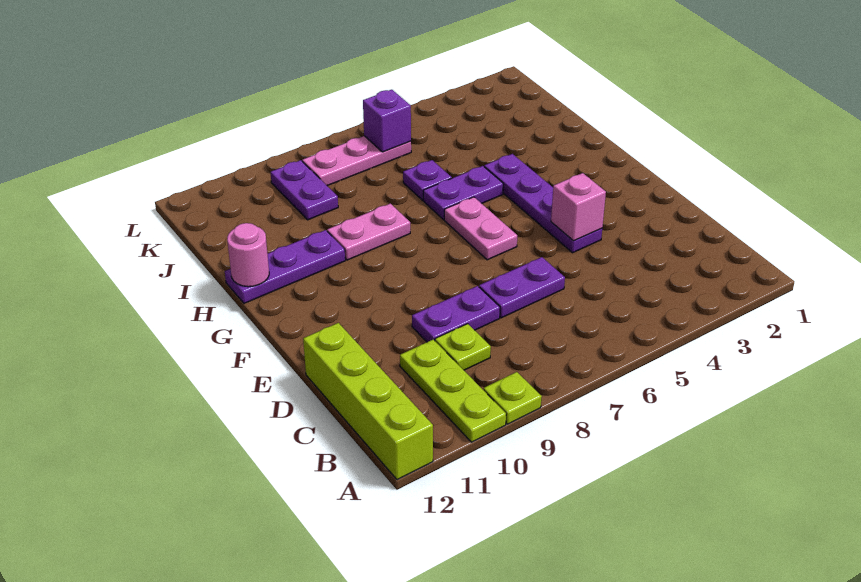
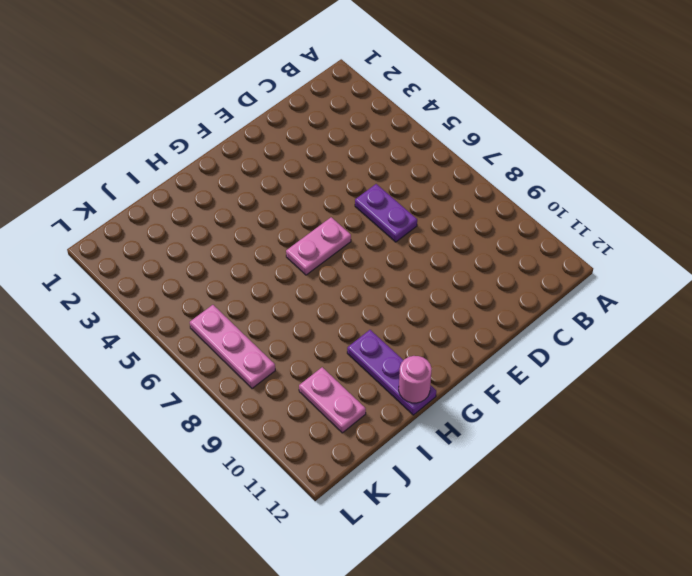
pink plate J10:J11 level 1 -> pink plate H8:H9 level 1
none -> lime plate A9 level 1
none -> lime plate A10:C10 level 1
none -> lime brick A12:D12 level 1

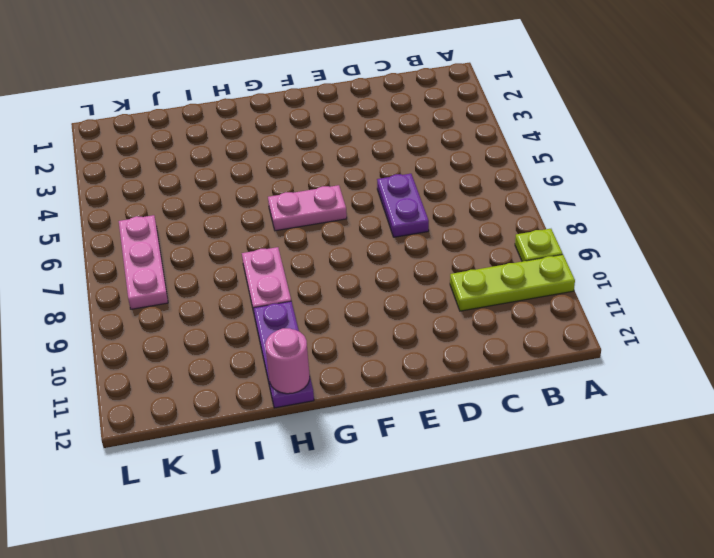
none -> lime brick A12:D12 level 1
none -> lime plate C9 level 1
none -> purple plate D8:D9 level 1

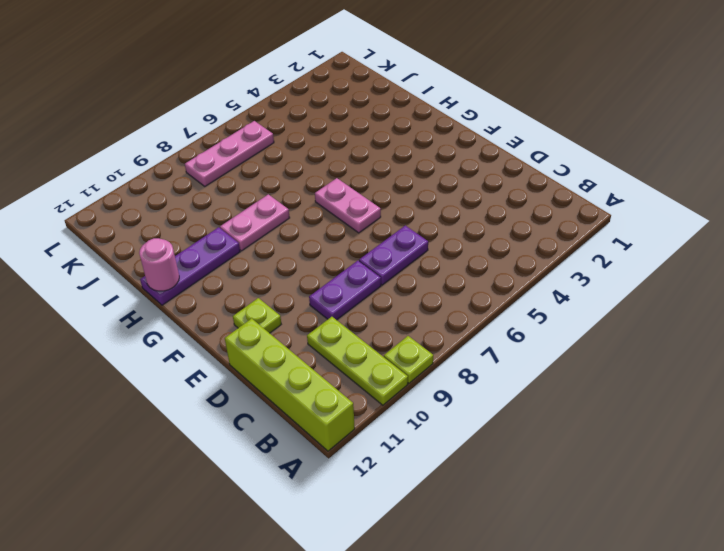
lime plate E11 level 1 -> lime plate C9 level 1
none -> purple plate E4:H4 level 1
none -> purple plate H5:H6 level 1
none -> purple plate I6 level 1

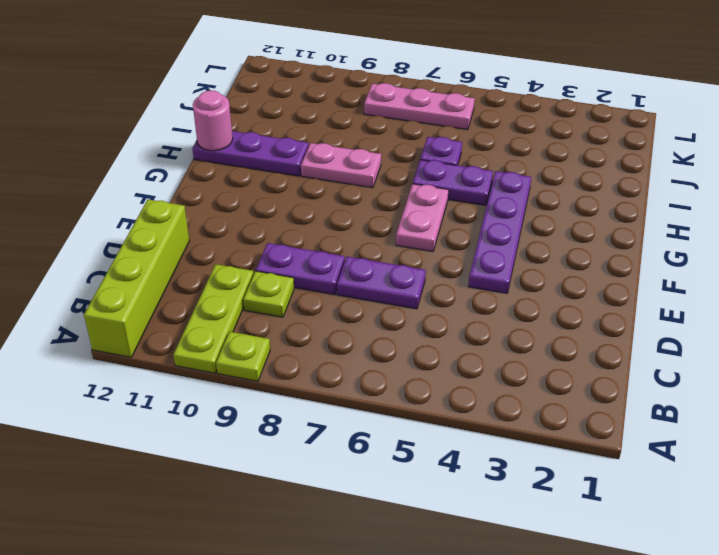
none -> purple plate J9:K9 level 1
none -> pink brick E4 level 2
none -> purple brick K6 level 2

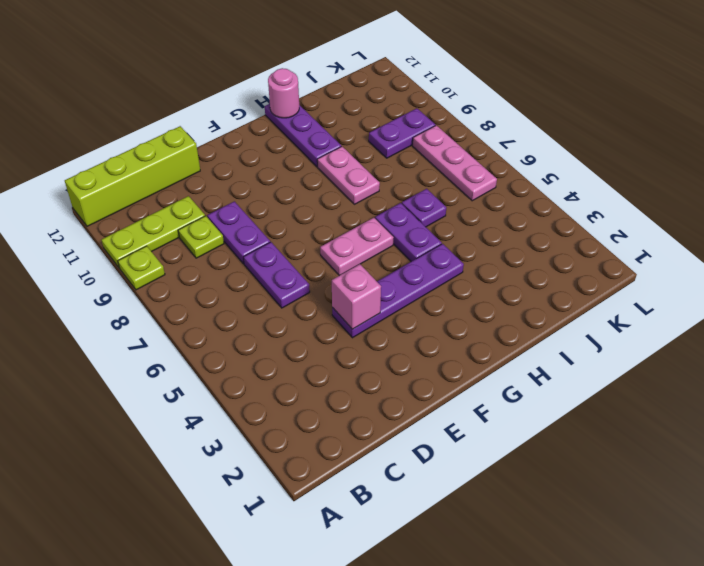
none -> purple brick K6 level 2

